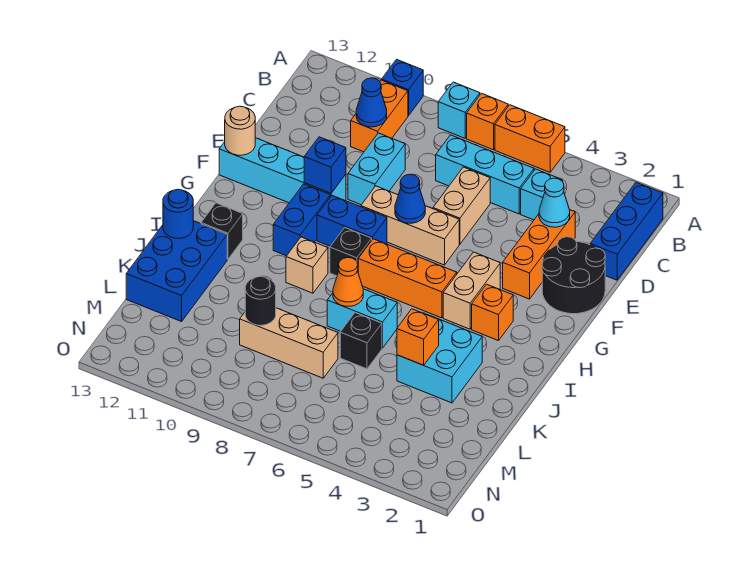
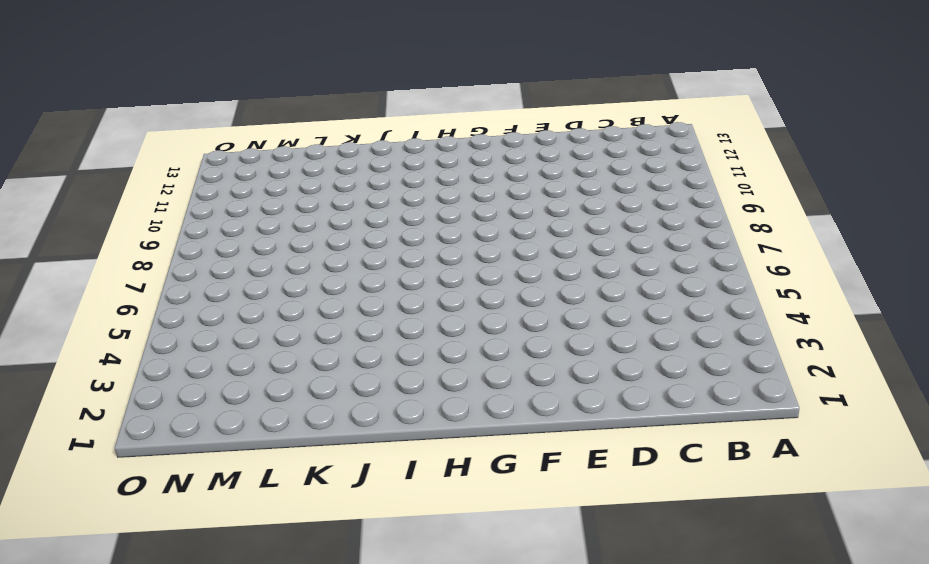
none -> orange brick A5:A6 level 1
none -> orange brick A7 level 1
none -> cyan brick A8 level 1
none -> blue brick A10 level 1

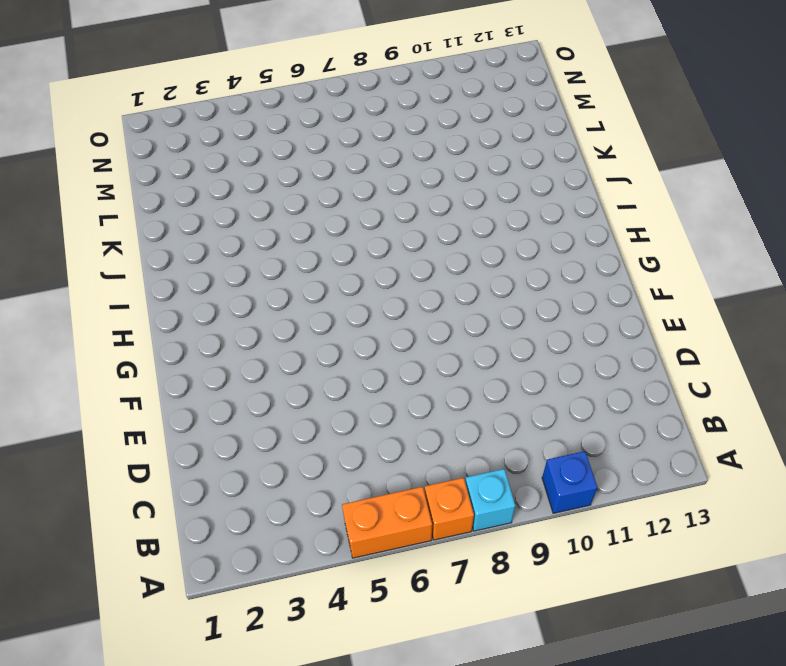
none -> blue brick B1:D1 level 1
none -> orange brick B10:C10 level 1
none -> cyan brick C4 level 1
none -> cyan brick C5:C7 level 1

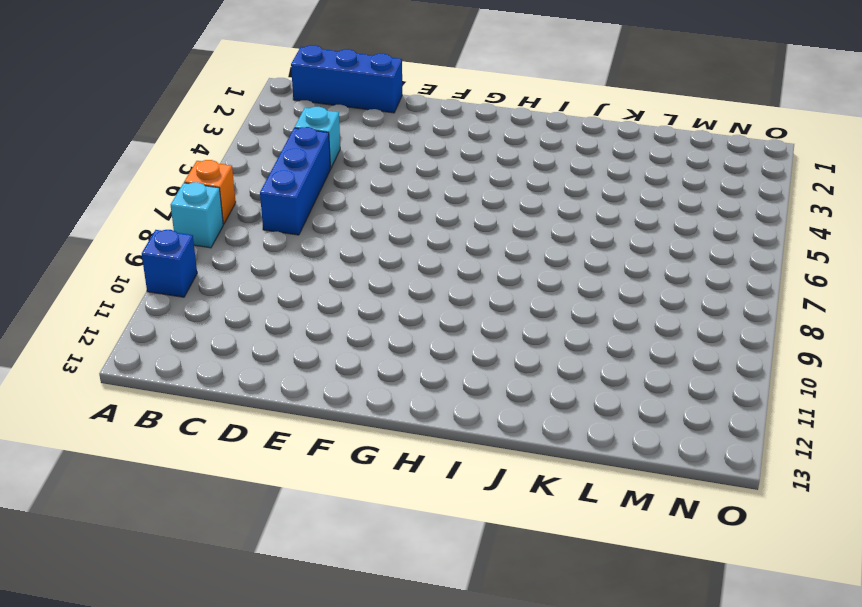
blue brick C5:C7 level 1 -> cyan brick C5:C7 level 1
none -> orange brick A5:A6 level 1
none -> orange brick B10:C10 level 1
none -> orange brick D3:F3 level 1
none -> tan brick D6:E6 level 1

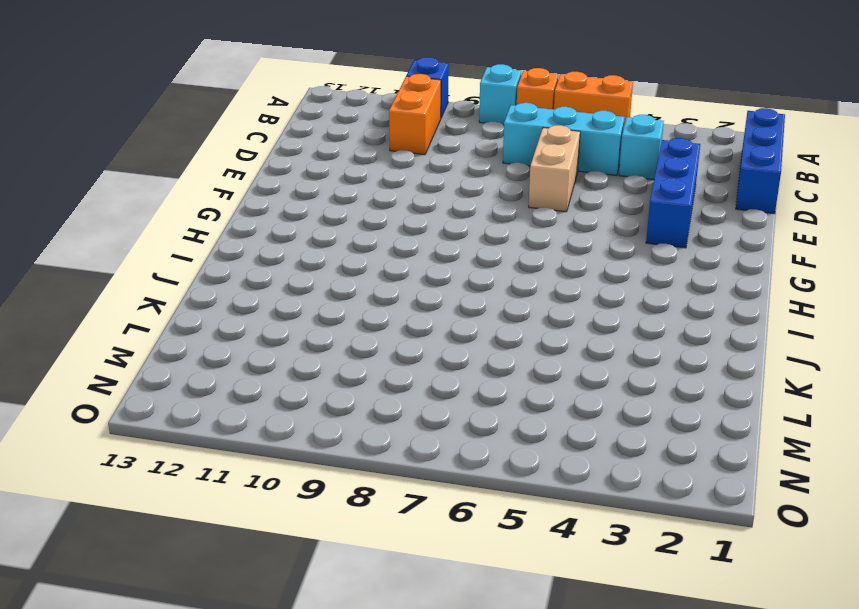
blue brick D3:F3 level 1 -> orange brick D3:F3 level 1
none -> cyan brick D9:E9 level 1
none -> black round brick E1:F2 level 1
none -> tan brick F6:F8 level 1
none -> cyan brick F10:F13 level 1

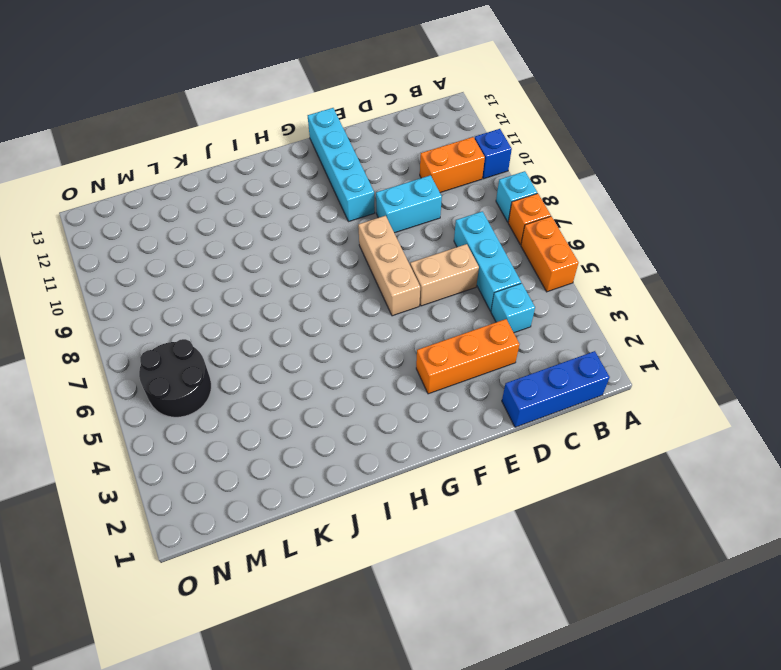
black round brick M5:N6 level 1 -> black round brick E1:F2 level 1
none -> tan brick G4:H4 level 1
none -> blue brick G8:G9 level 1
none -> blue brick G10:H10 level 1
none -> orange brick H3 level 1

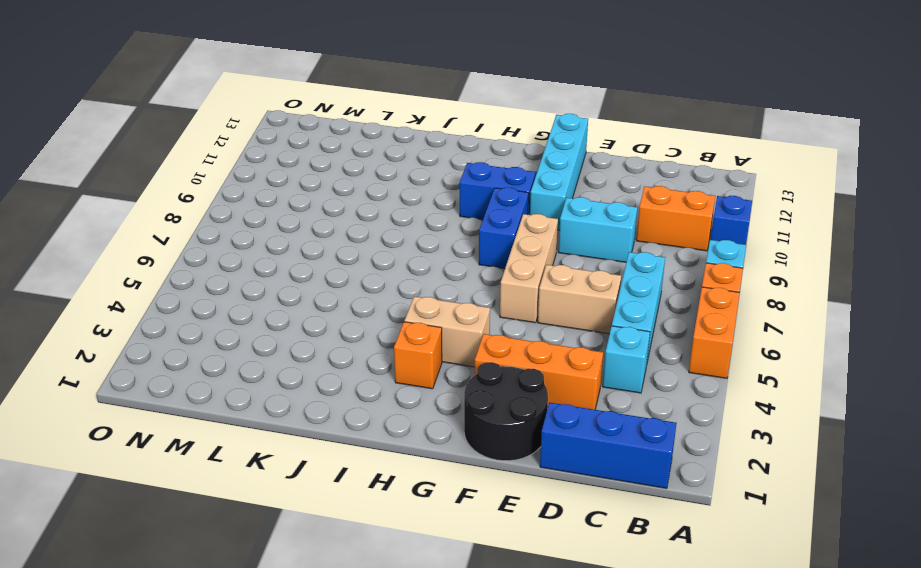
none -> orange brick H5:H7 level 1
none -> black brick H8 level 1
none -> tan brick I9 level 1
none -> black brick I12 level 1

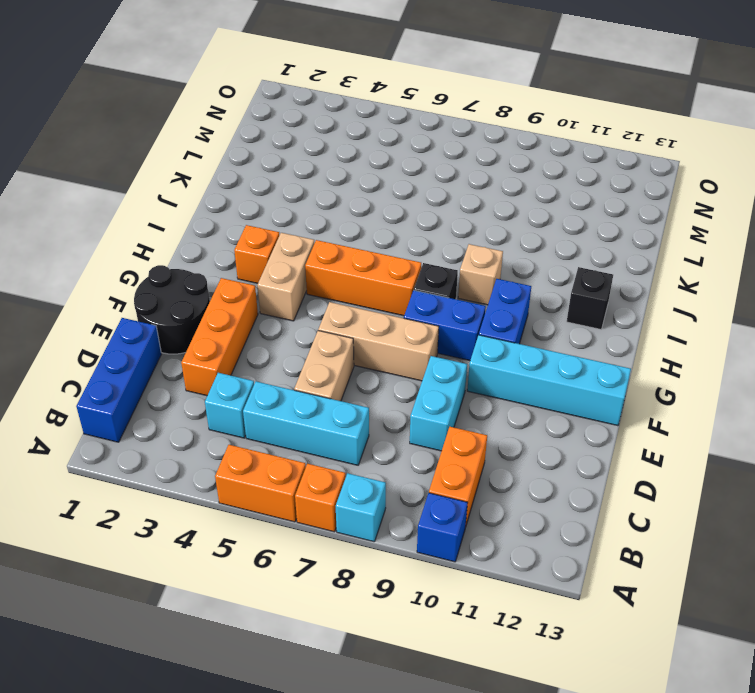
none -> cyan brick J3:K4 level 1
none -> cyan brick J6:J7 level 1
none -> blue brick J12:L13 level 1
none -> black brick K6 level 1

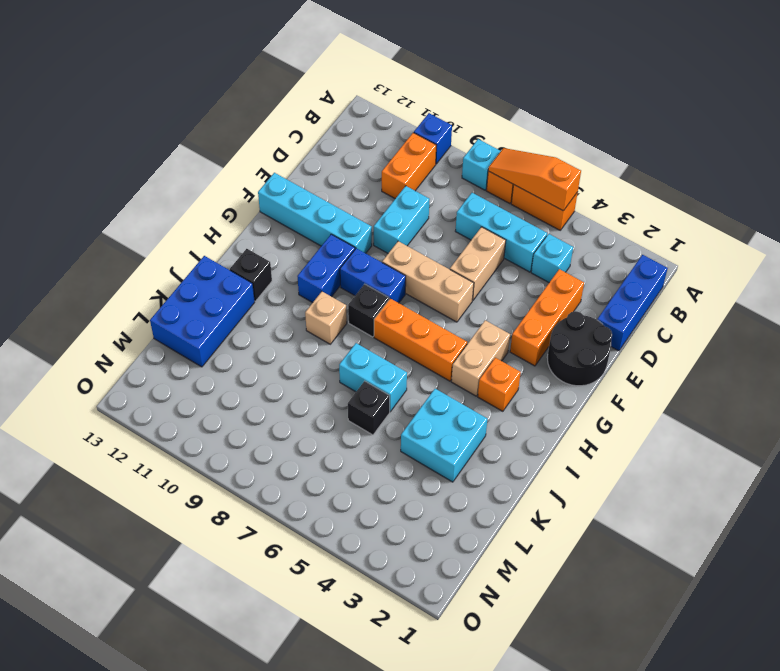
orange slope A5:A7 level 2 top 5 -> none
none -> tan brick L7:L9 level 1
none -> blue cone C10 level 2
none -> cyan cone D3 level 2
none -> blue cone F7 level 2

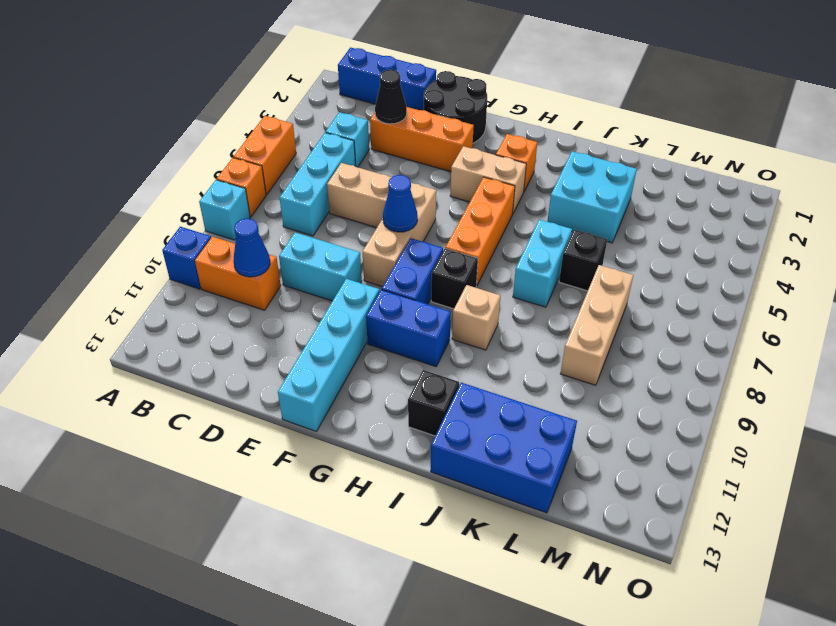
black cone D3 level 2 -> cyan cone D3 level 2
none -> blue brick F10 level 2
none -> tan round brick F13 level 2
none -> orange cone J7 level 2
none -> blue round brick J13 level 2

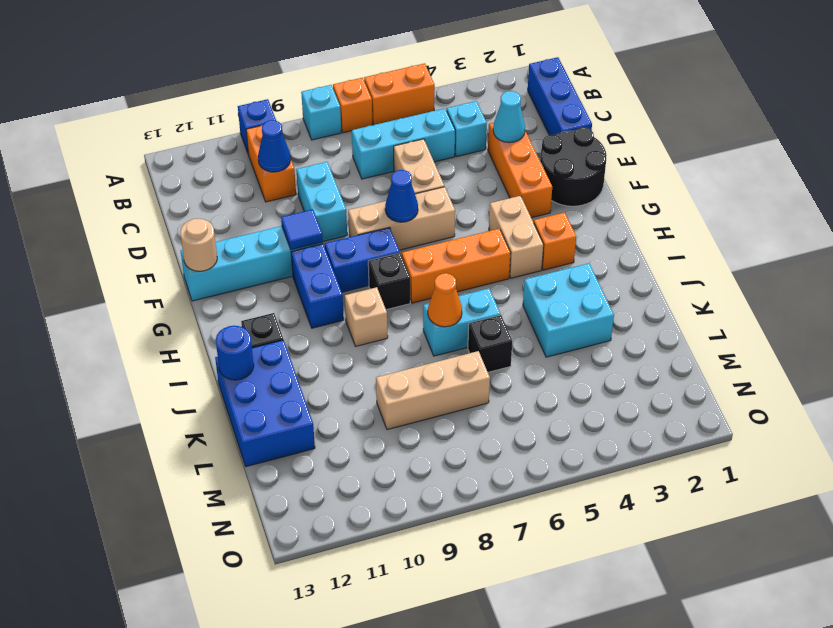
blue tile F10 level 2 -> blue brick F10 level 2
none -> orange brick K4 level 2
none -> black round brick L9 level 2

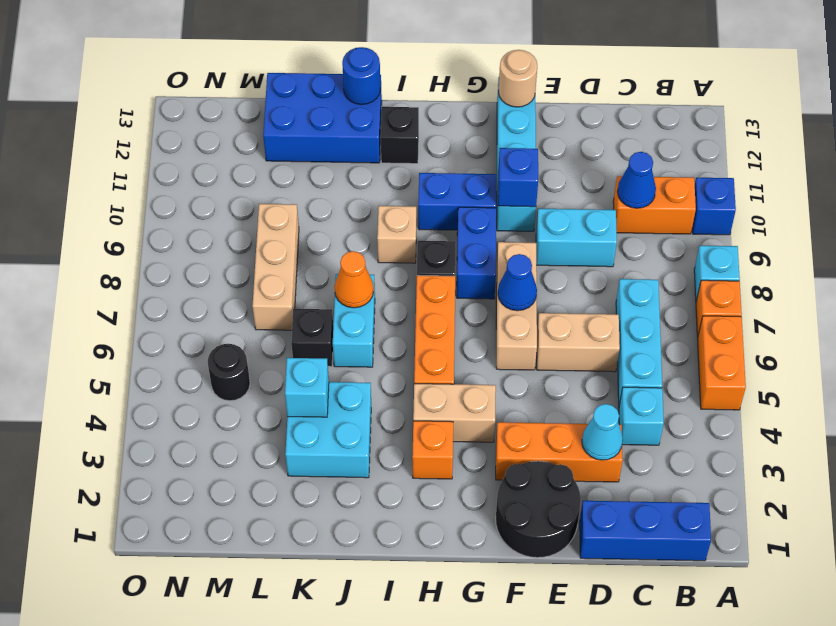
cyan brick K4 level 2 -> orange brick K4 level 2
black round brick M5 level 1 -> black round brick L9 level 2

